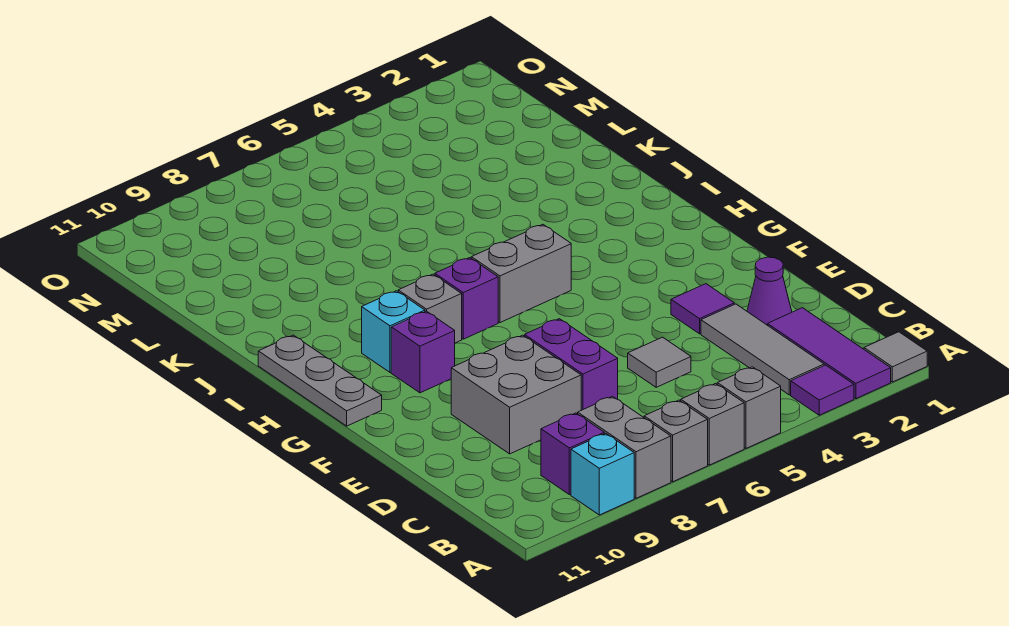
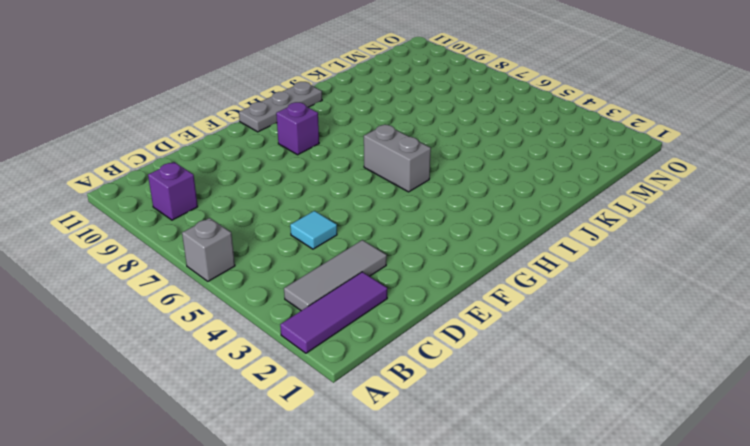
cyan tile D5 level 1 -> grey tile D5 level 1
none -> grey tile A1 level 1
none -> purple tile A3 level 1
none -> grey brick A5 level 1

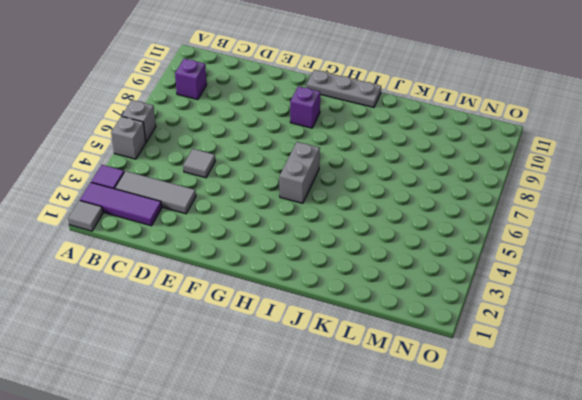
none -> grey brick A7 level 1
none -> grey brick A8:B8 level 1
none -> cyan brick A9 level 1

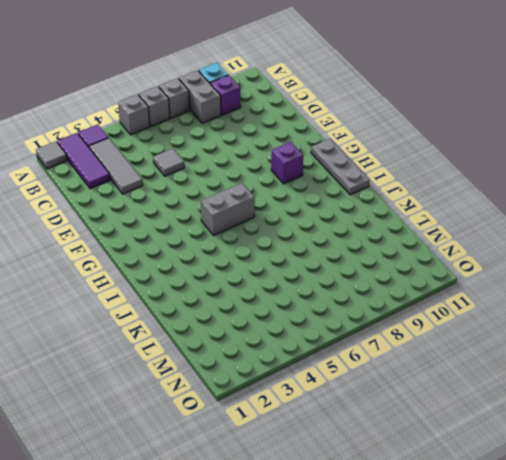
none -> purple cone D2 level 1
none -> purple brick D7:E7 level 1
none -> grey brick D8:E9 level 1

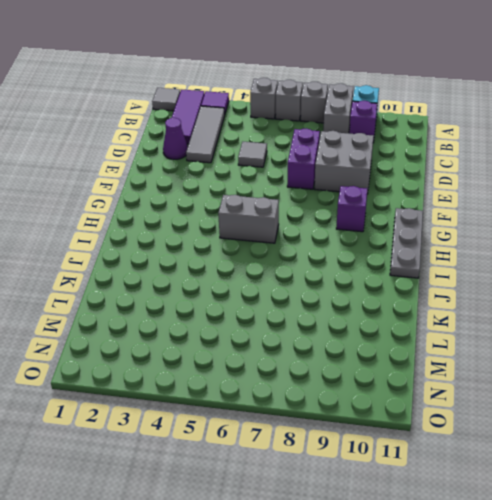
none -> purple tile E3 level 1
none -> purple brick H7 level 1
none -> grey brick H8 level 1

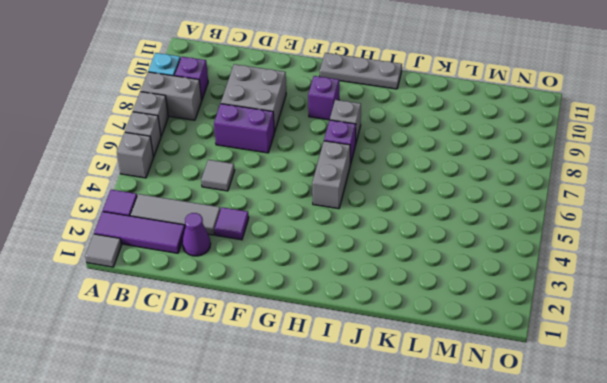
none -> cyan brick H9 level 1

